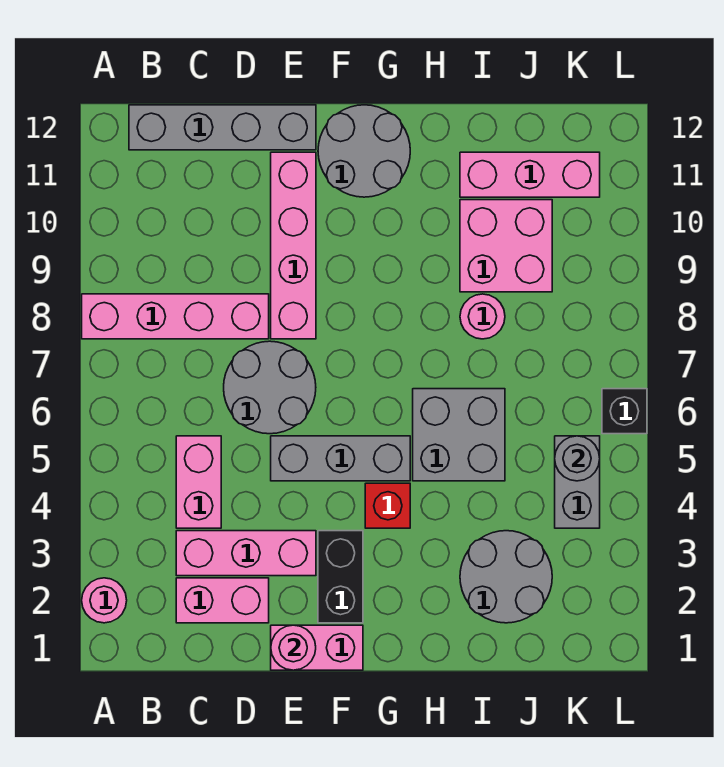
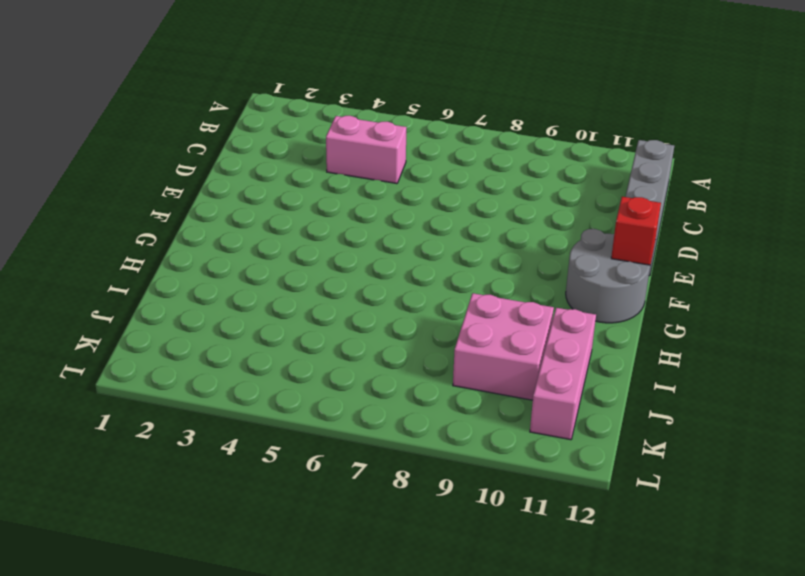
red brick F12 level 2 -> red brick G4 level 1
none -> pink round brick A2 level 1
none -> pink brick A8:D8 level 1
none -> pink brick C2:D2 level 1

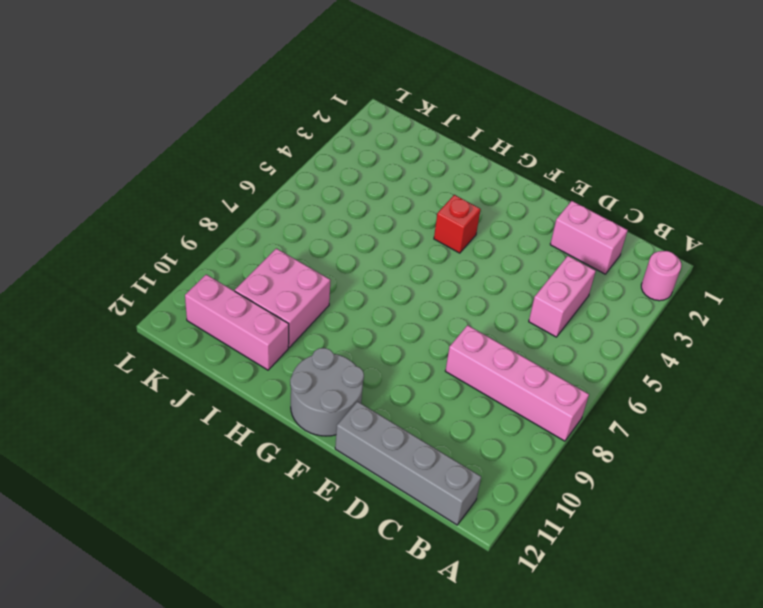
none -> pink brick C3:E3 level 1
none -> grey round brick D6:E7 level 1
none -> pink brick E1:F1 level 1

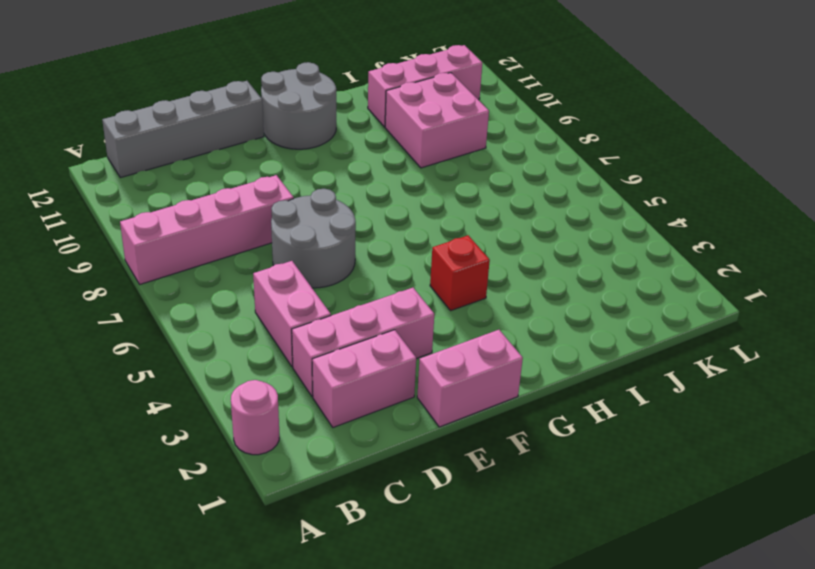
none -> grey brick E5:G5 level 1
none -> pink brick E8:E11 level 1
none -> black brick F2:F3 level 1

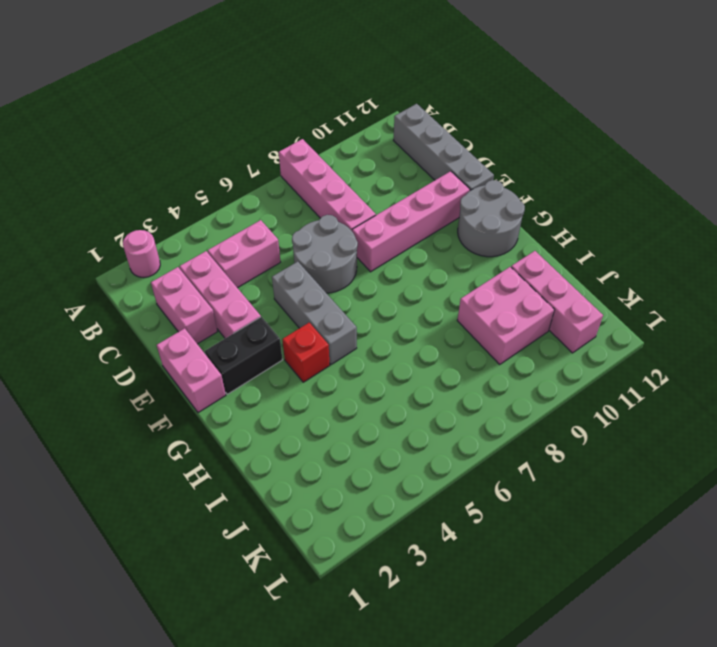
none -> grey brick H5:I6 level 1
none -> grey round brick I2:J3 level 1
none -> pink round brick I8 level 1

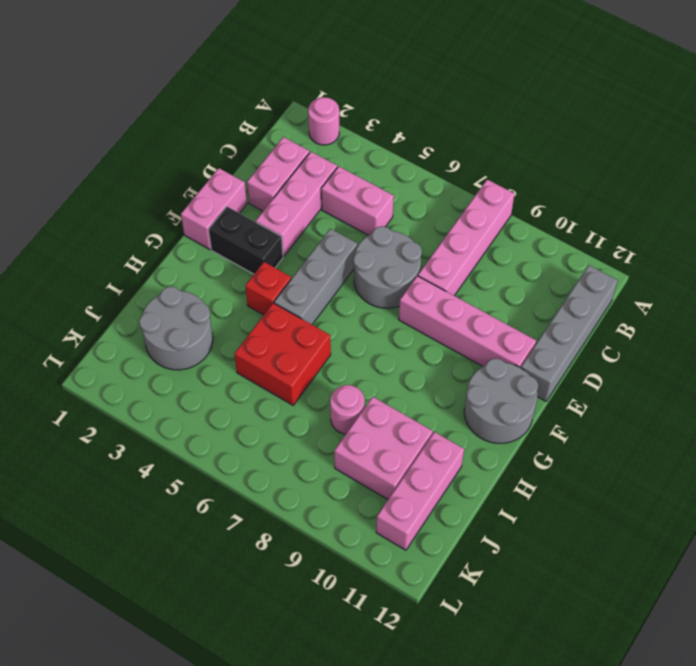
red brick H5:I6 level 1 -> grey brick H5:I6 level 1
none -> grey brick K4:K5 level 1
none -> black brick L6 level 1
none -> pink round brick E1 level 2

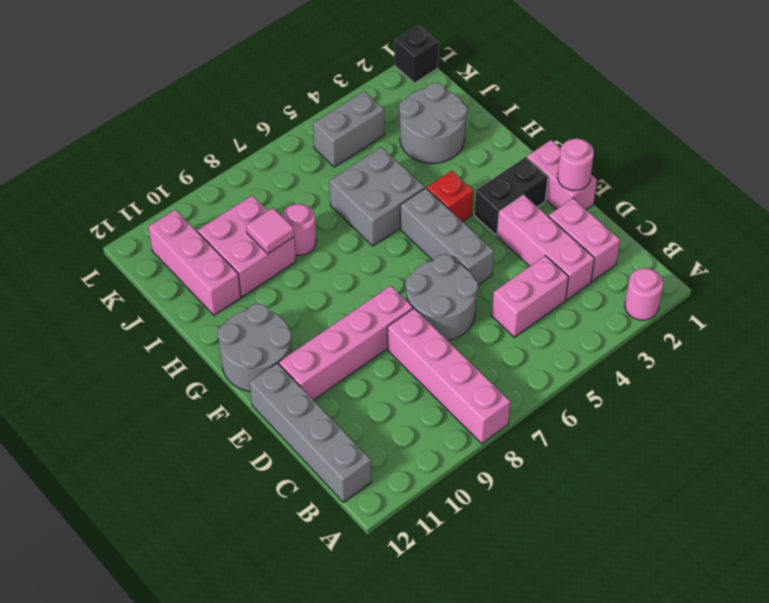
pink tile I9 level 2 -> none
black brick L1 level 1 -> black brick L6 level 1
none -> grey round brick K5 level 2

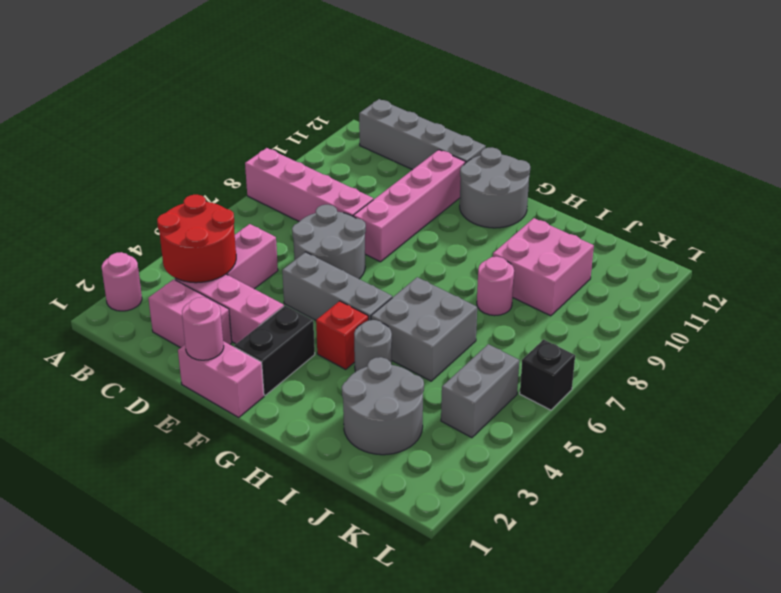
red round brick B3:C4 level 2 -> none
grey round brick H4 level 1 -> grey round brick K5 level 2
none -> pink brick I11:K11 level 1

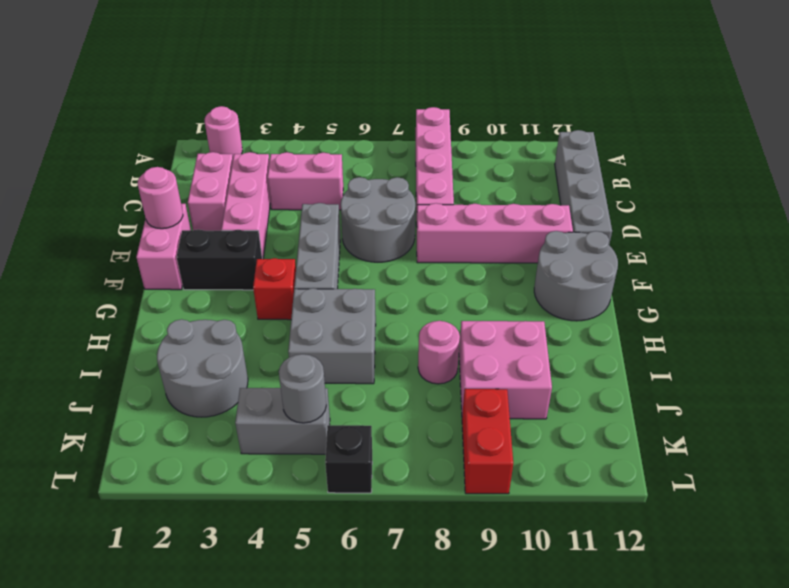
red brick K9:L9 level 1 -> none
none -> pink brick I11:K11 level 1

